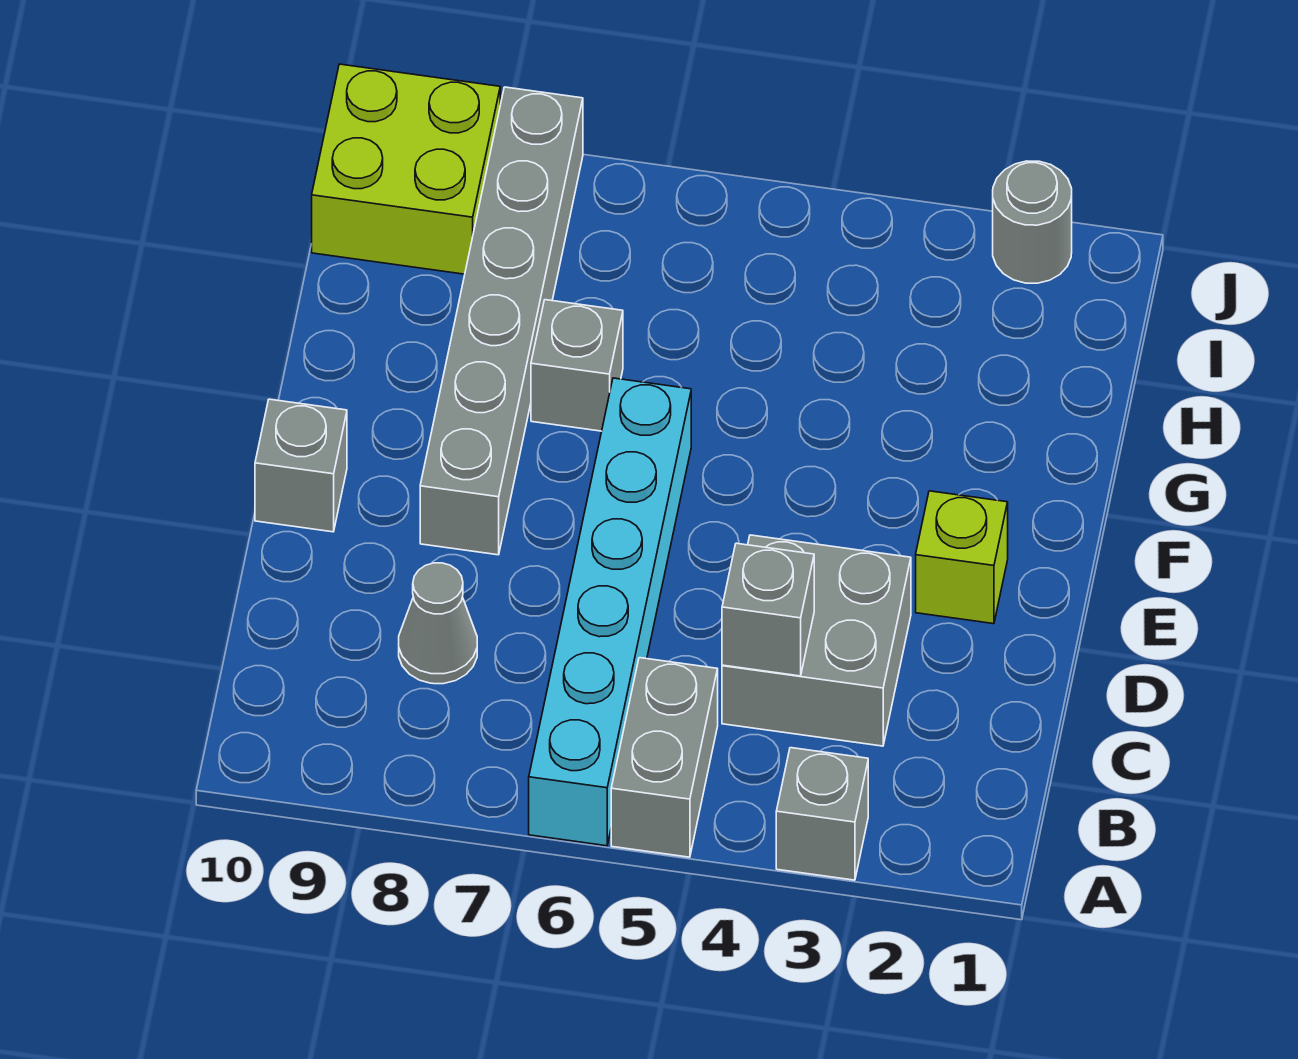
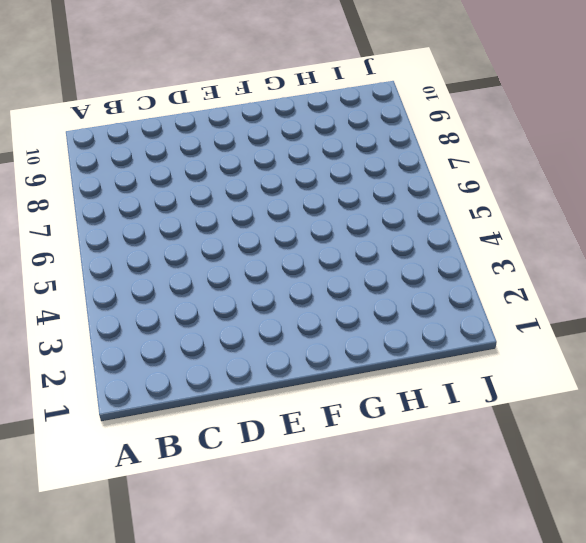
none -> grey brick A3 level 1
none -> grey brick A5:B5 level 1
none -> cyan brick A6:F6 level 1

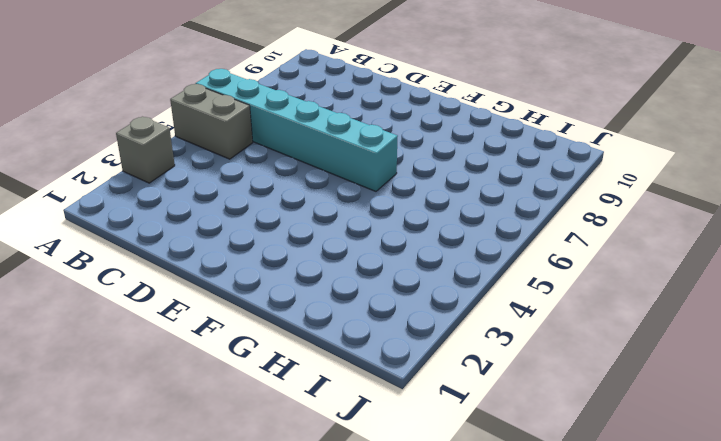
none -> grey brick C3:D4 level 1
none -> grey cone C8 level 1
none -> lime brick E2 level 1

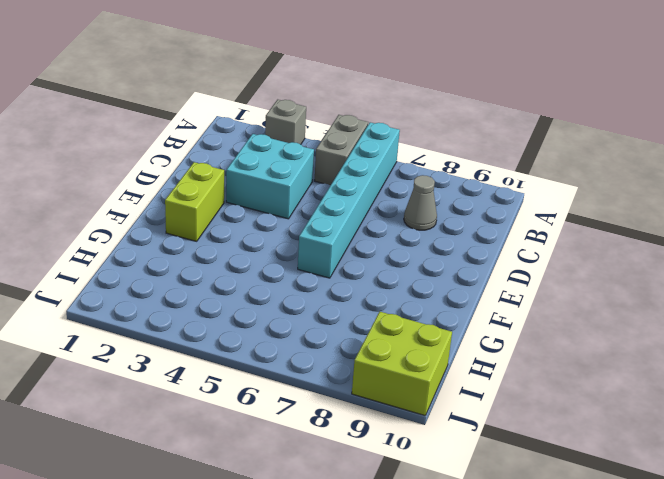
cyan brick C3:D4 level 1 -> grey brick C3:D4 level 1
lime brick E2:F2 level 1 -> lime brick E2 level 1
none -> grey brick E8:J8 level 1
none -> grey brick E10 level 1
none -> grey brick G7 level 1

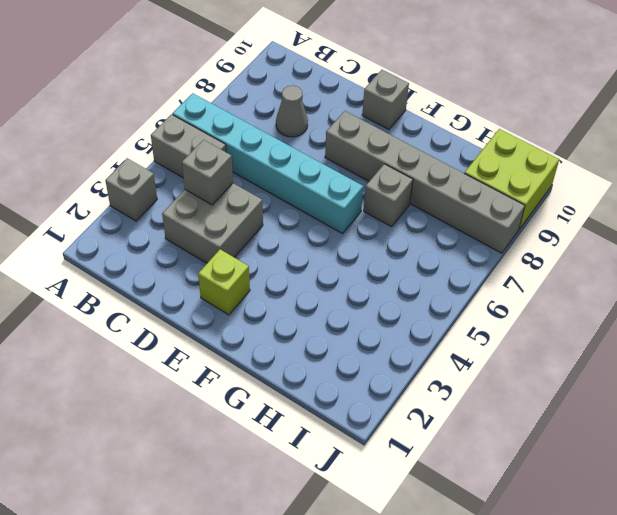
none -> grey round brick J2 level 1

